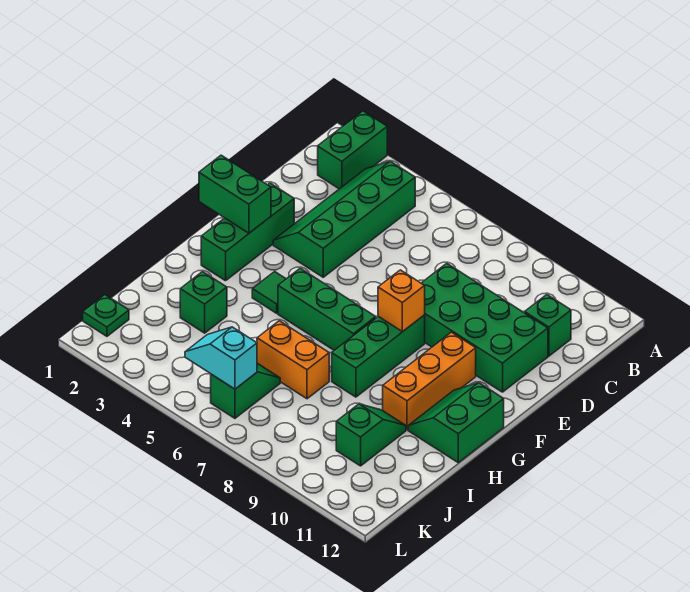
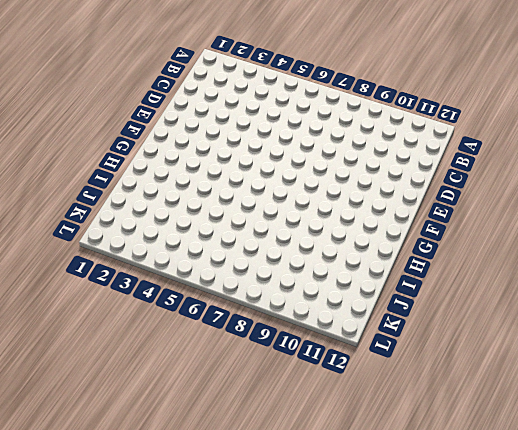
none -> green brick A2:B2 level 1
none -> green slope B3:E4 level 1 top 4
none -> green brick C11 level 1

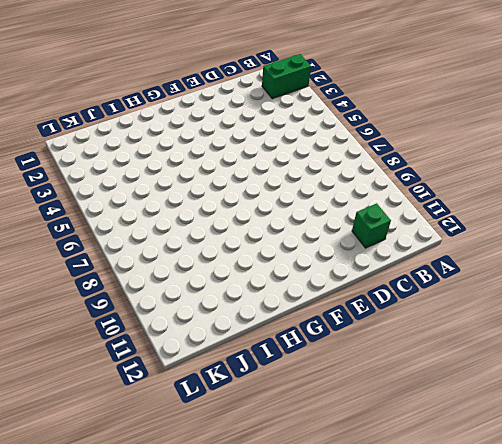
none -> green slope B3:E4 level 1 top 4
none -> green brick D8:E11 level 1
none -> green brick E2:G2 level 1

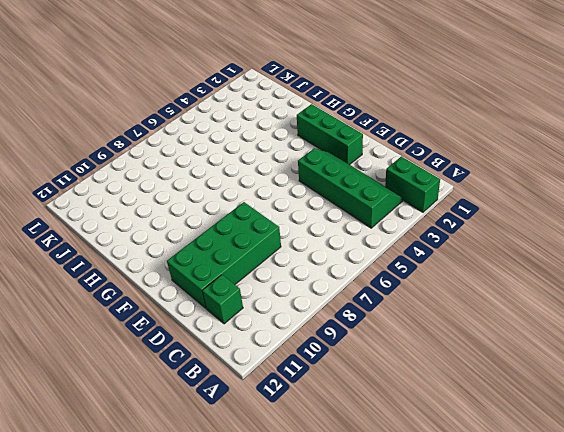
none -> green brick F8:H8 level 1
none -> orange brick F10:H10 level 1
none -> green tile G4 level 1

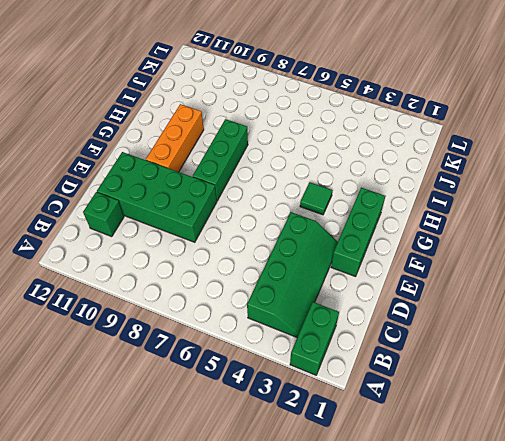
none -> green brick G5:G7 level 1
none -> green slope G11:H12 level 1 top 12
none -> green brick I3 level 1

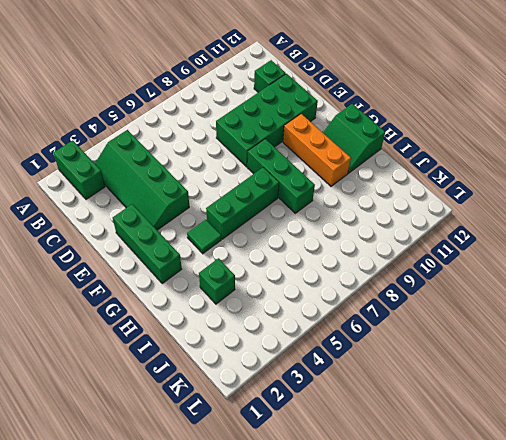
none -> orange brick I6:I7 level 1
none -> green slope I10:J10 level 1 top J
none -> green slope J6:K6 level 1 top K

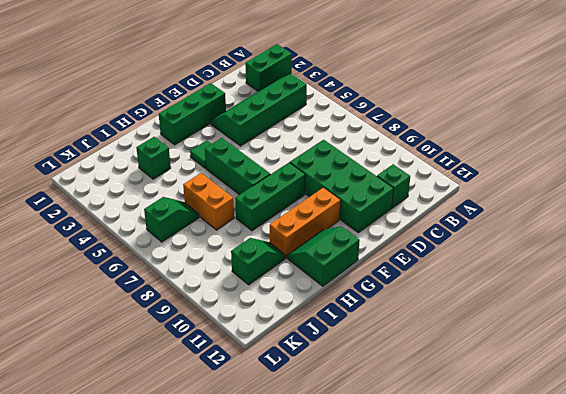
none -> green plate K1 level 1
none -> green brick F1:F2 level 2
none -> orange brick F8 level 2

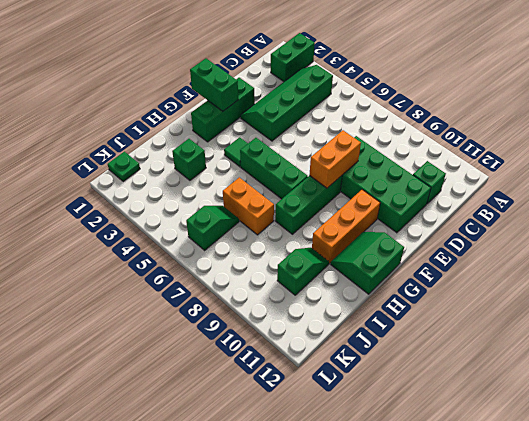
orange brick E8:F8 level 2 -> orange brick F8 level 2
none -> cyan slope K5:K6 level 2 top 6

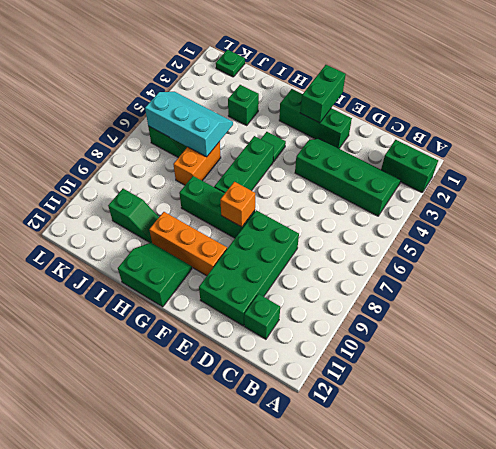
cyan slope I5:K6 level 2 top 6 -> cyan slope K5:K6 level 2 top 6

